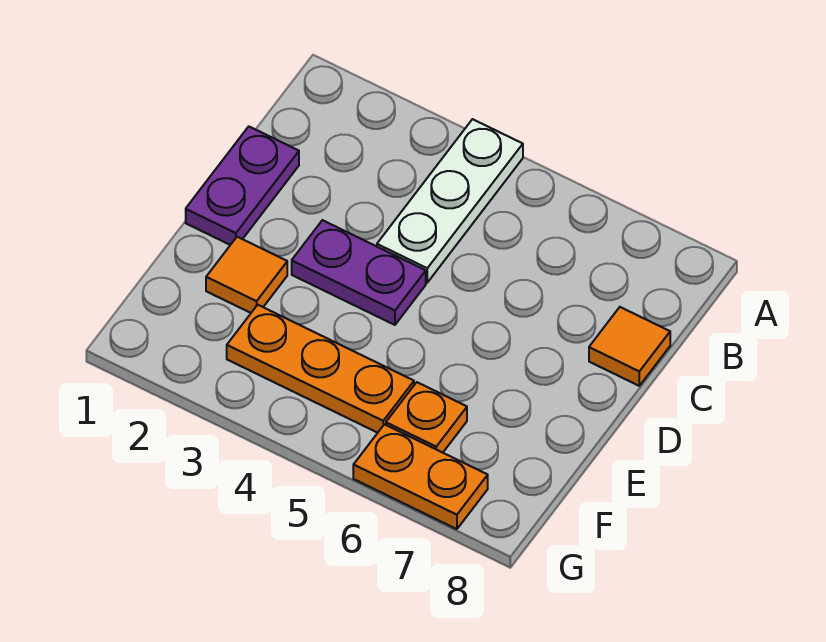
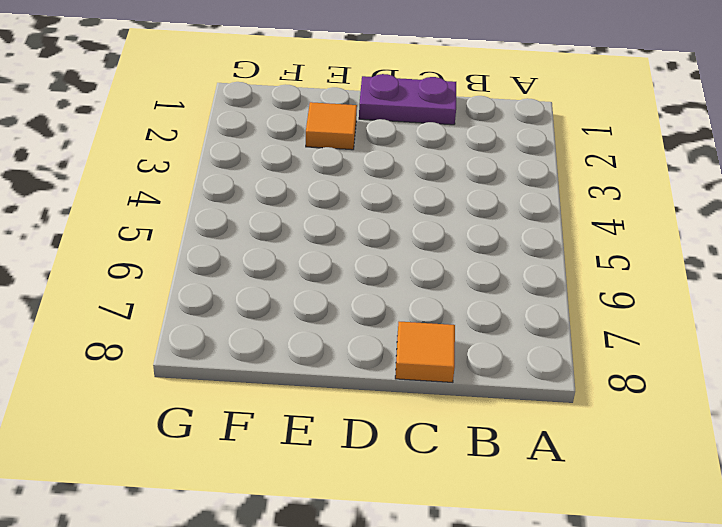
none -> white plate A4:C4 level 1
none -> purple plate D3:D4 level 1

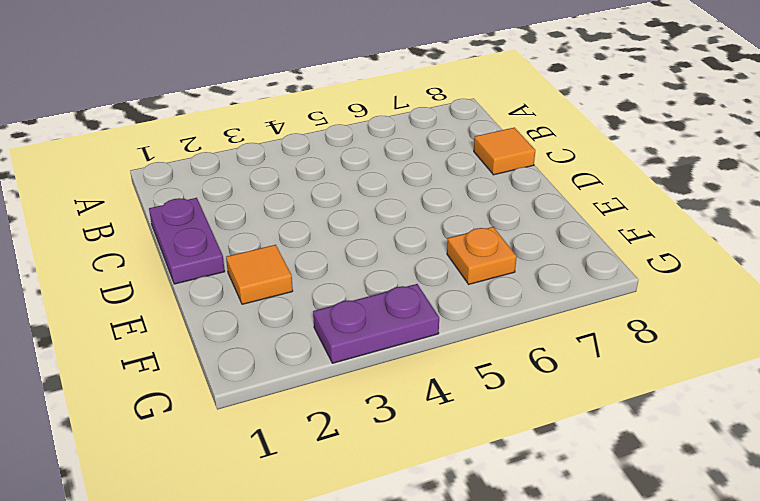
purple plate G3:G4 level 1 -> purple plate D3:D4 level 1
none -> white plate A4:C4 level 1
none -> orange plate F3:F5 level 1

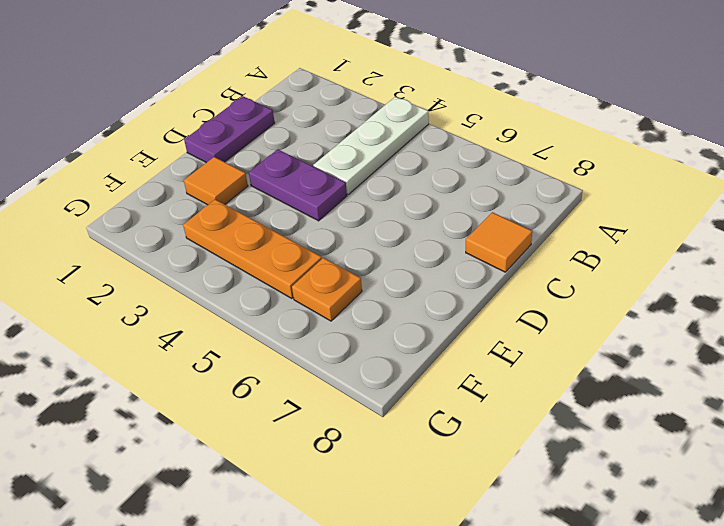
none -> orange plate G6:G7 level 1

